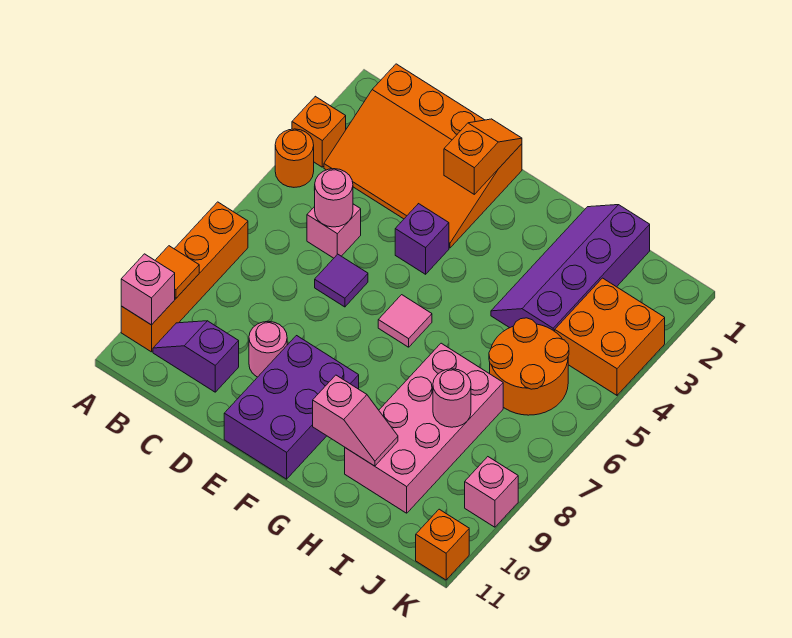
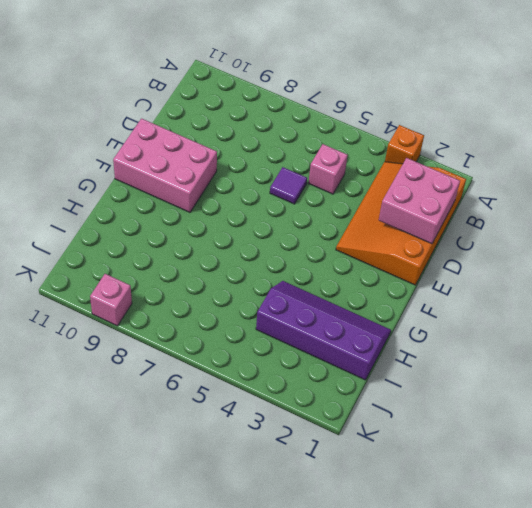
pink brick C1:D2 level 2 -> none
pink brick E9:F11 level 1 -> purple brick E9:F11 level 1
none -> orange round brick A4 level 1
none -> orange brick A7:A10 level 1
none -> purple slope B10:C10 level 1 top C

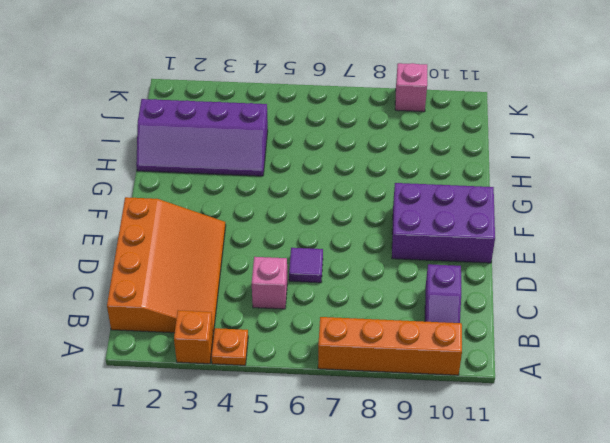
orange plate A4 level 1 -> orange round brick A4 level 1
none -> pink round brick D9 level 1
none -> purple brick E4 level 1
none -> pink tile F6 level 1

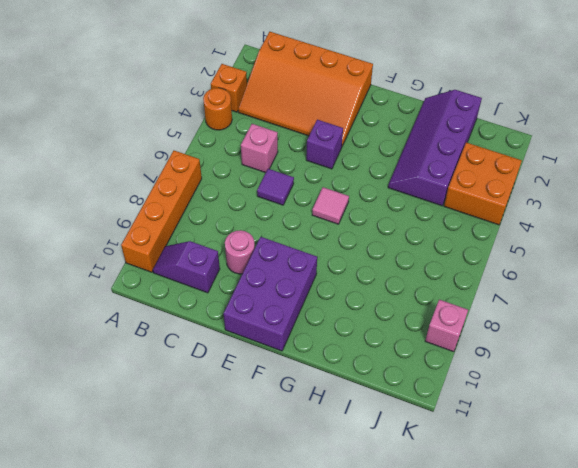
none -> pink brick H7:I10 level 1
none -> orange round brick I5:J6 level 1
none -> orange brick K11 level 1

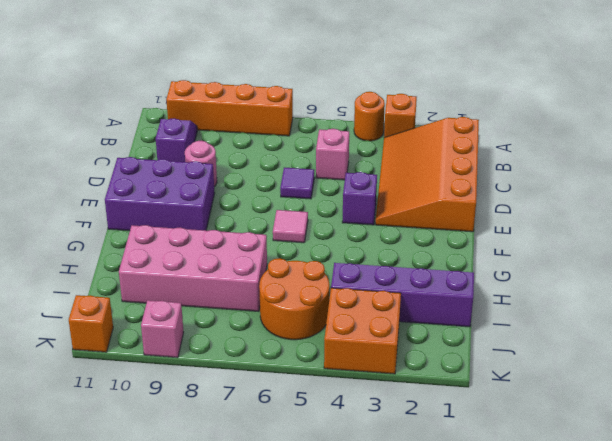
none -> orange tile A9 level 2
none -> pink brick A10 level 2
none -> pink round brick C5 level 2

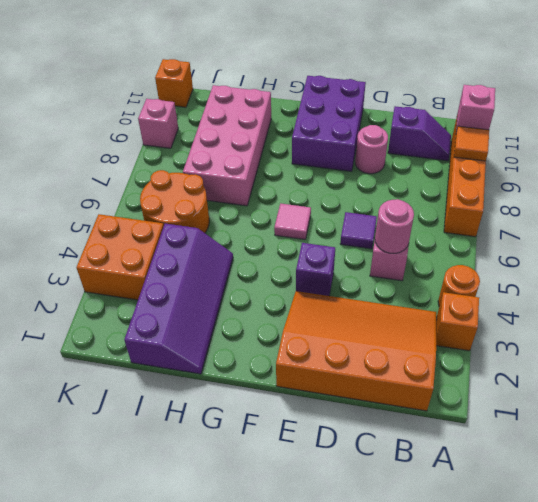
none -> orange slope E1:E2 level 2 top 2
none -> pink slope G10:H10 level 2 top G
none -> pink round brick I8 level 2

